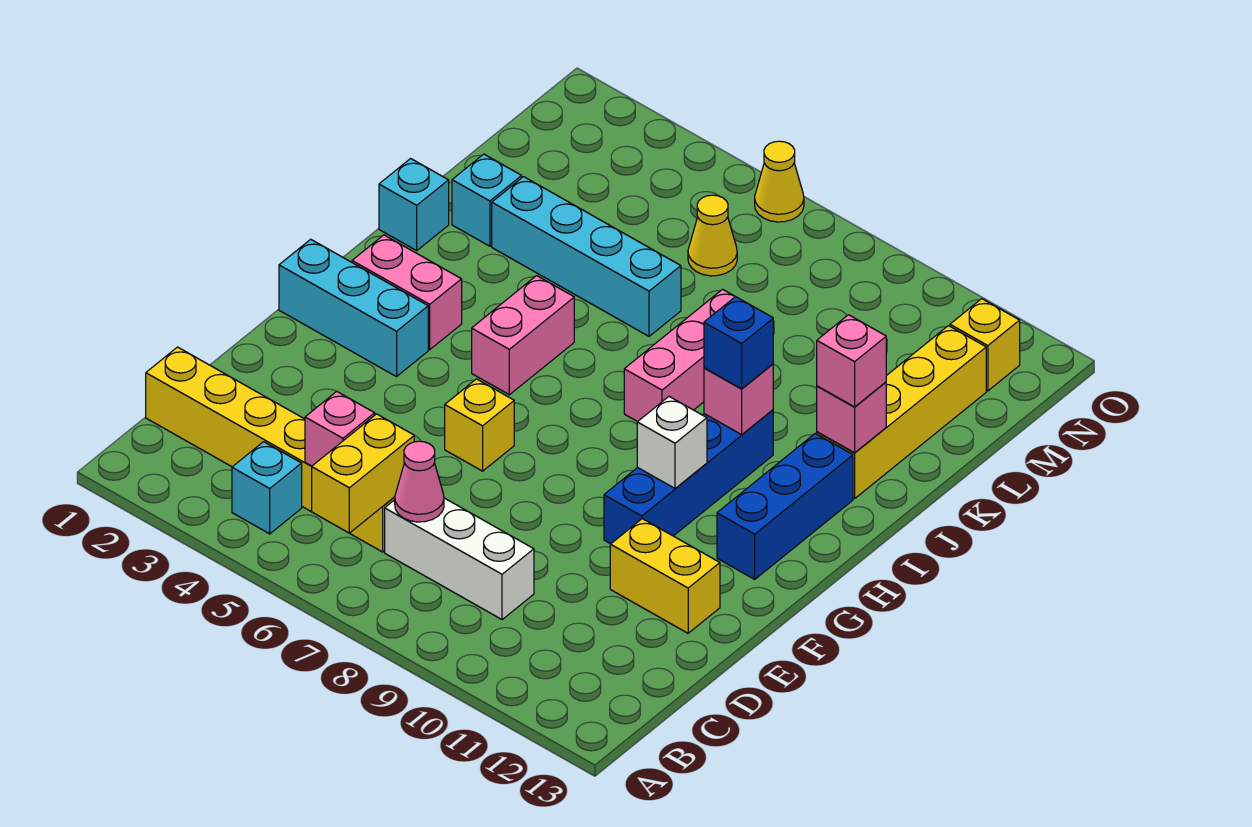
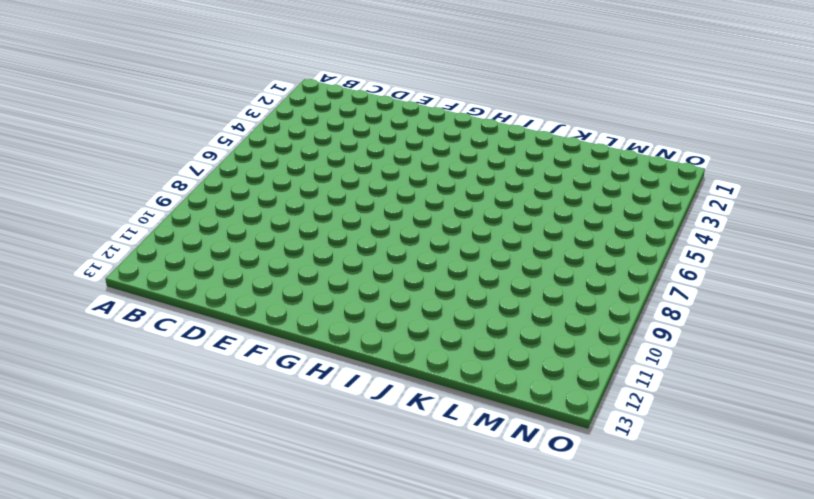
none -> cyan brick B4 level 1
none -> yellow brick C1:C6 level 1
none -> white brick C7:C9 level 1

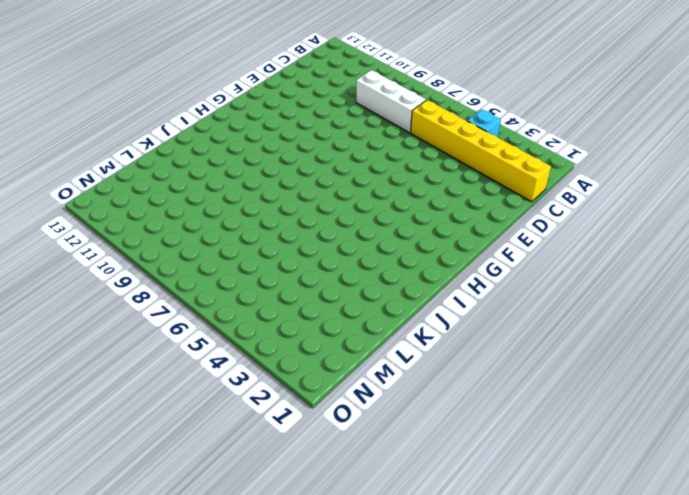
none -> yellow brick E11:E12 level 1
none -> yellow brick F6 level 1
none -> blue brick F10:I10 level 1

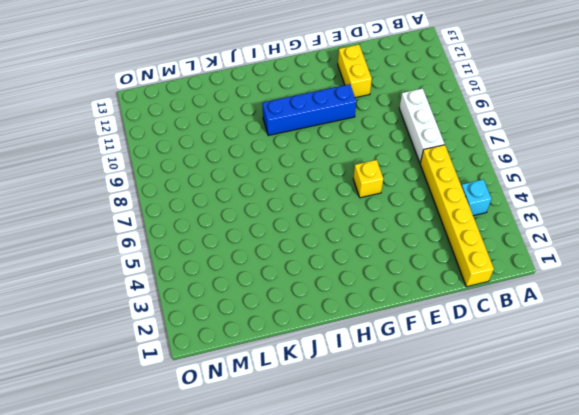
none -> cyan brick G1:G3 level 1
none -> blue brick G12:I12 level 1
none -> pink brick H2:H3 level 1

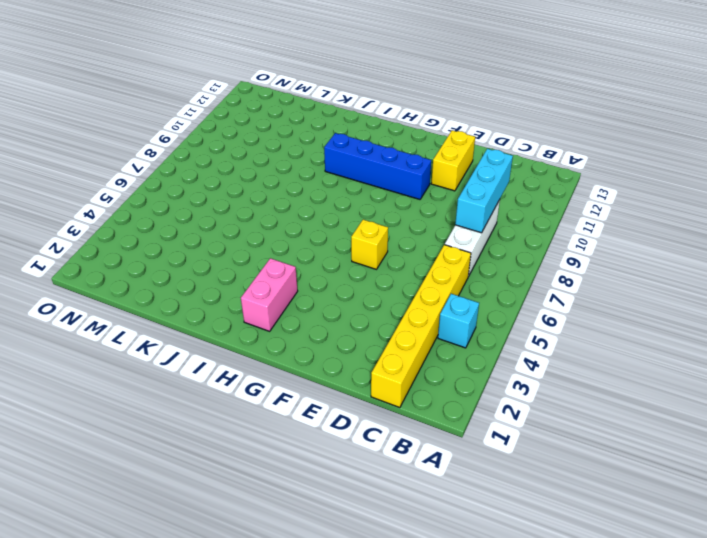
cyan brick C8:C10 level 2 -> cyan brick G1:G3 level 1
none -> blue brick G12:I12 level 1
none -> pink brick H5:I5 level 1
none -> pink brick I8:K8 level 1

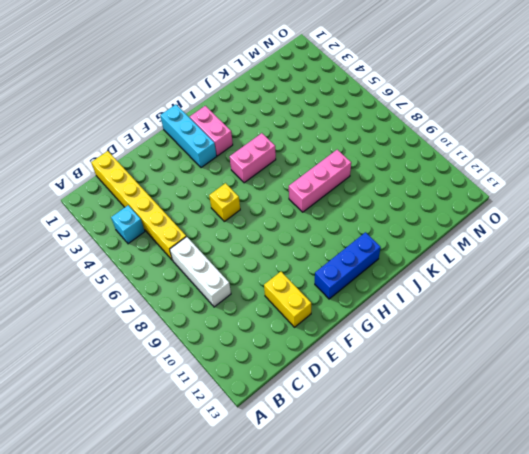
none -> blue brick F10:I10 level 1
none -> cyan brick J1 level 1
none -> yellow brick J12:M12 level 1

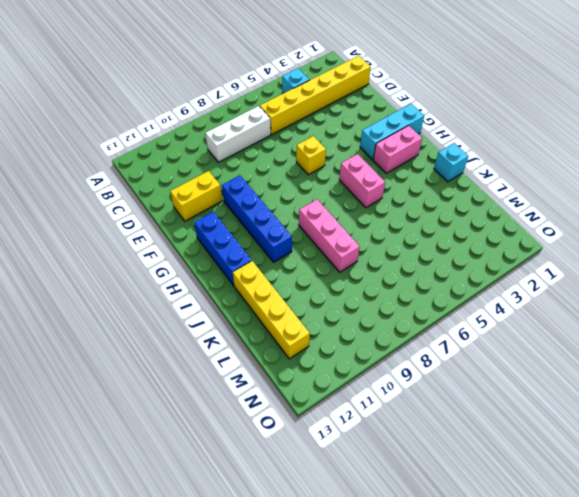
none -> cyan brick K2 level 1
none -> cyan brick K3:K6 level 1
none -> yellow cone M6 level 1

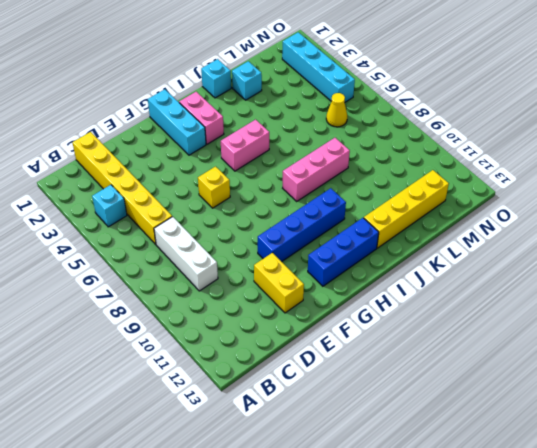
cyan brick N2:N5 level 1 -> cyan brick K3:K6 level 1
none -> yellow brick N12 level 1
none -> yellow cone O6 level 1
none -> yellow brick B6:C6 level 2

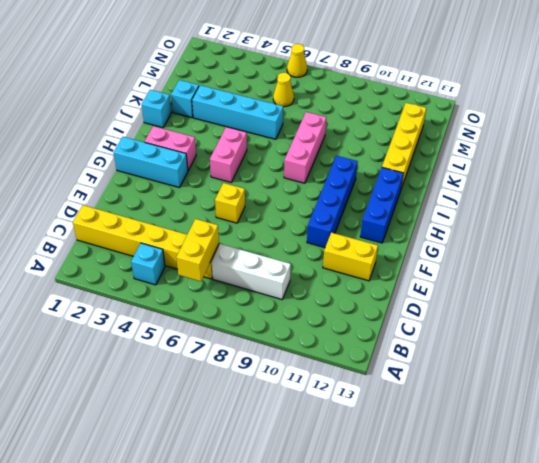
none -> yellow brick N12 level 1
none -> pink brick C5 level 2
none -> pink cone C7 level 2

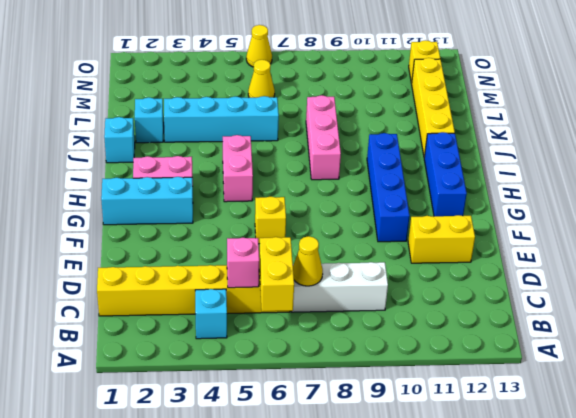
yellow cone C7 level 2 -> pink cone C7 level 2
none -> white brick G10 level 2
none -> pink brick I10 level 2
none -> pink brick J12 level 2

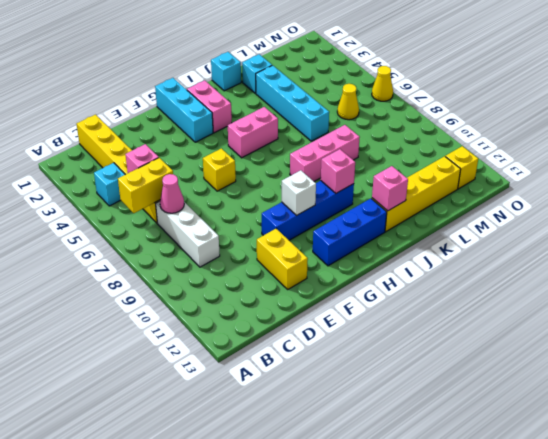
none -> blue brick I10 level 3
none -> pink brick J12 level 3

